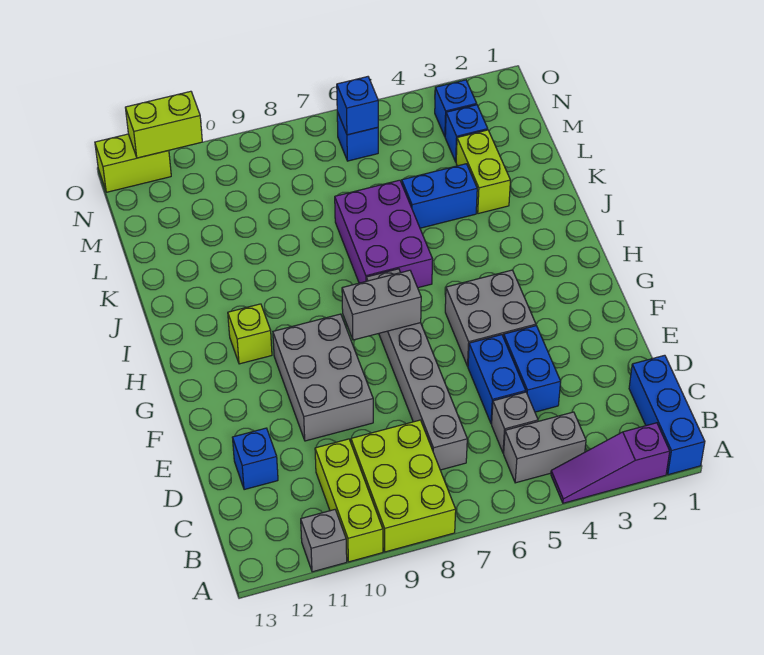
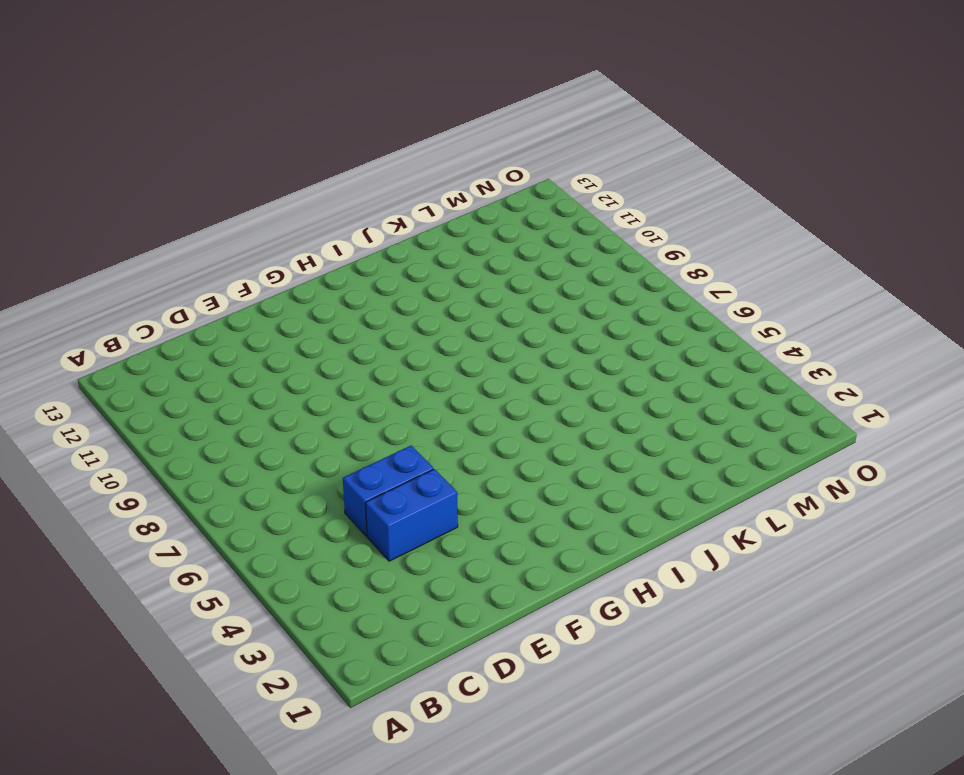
none -> blue brick A1:C1 level 1
none -> purple slope A2:A4 level 1 top 2
none -> lime brick A8:C9 level 1

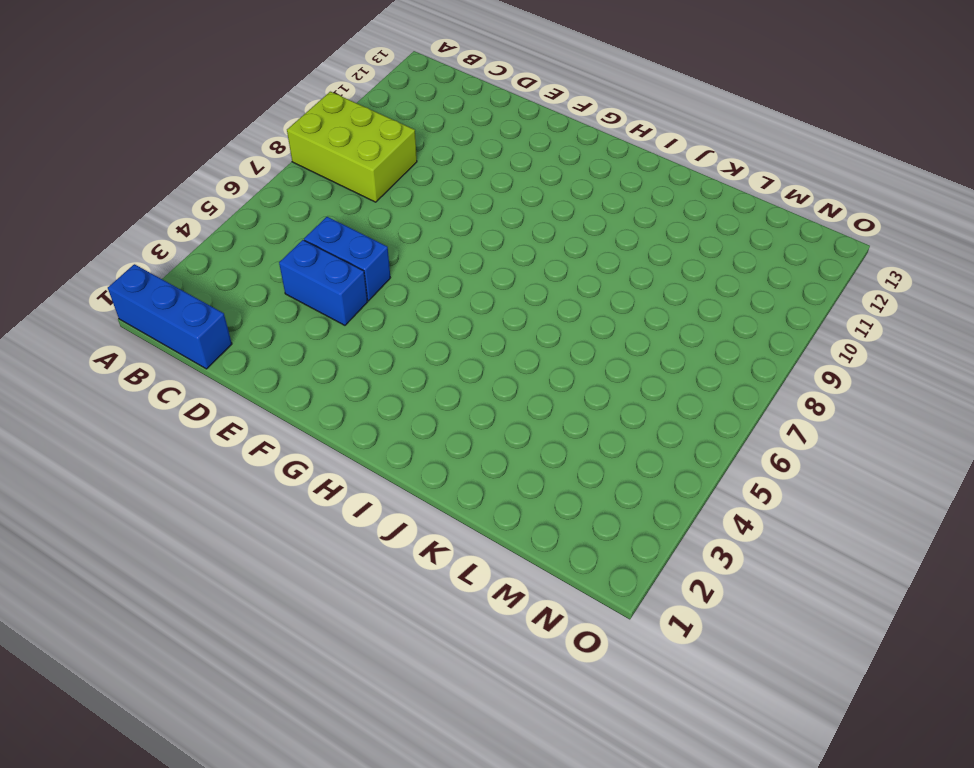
none -> purple slope A2:A4 level 1 top 2
none -> lime brick A10:C10 level 1
none -> grey brick A11 level 1

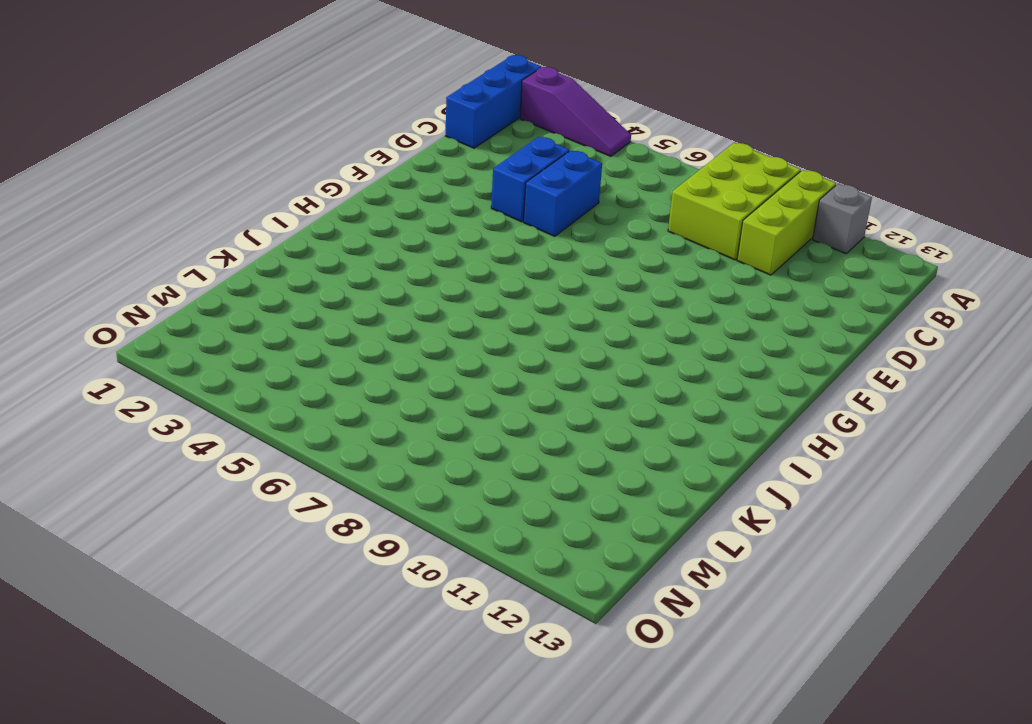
none -> grey brick B4:B5 level 1
none -> grey brick C5 level 1
none -> grey brick C7:H7 level 1

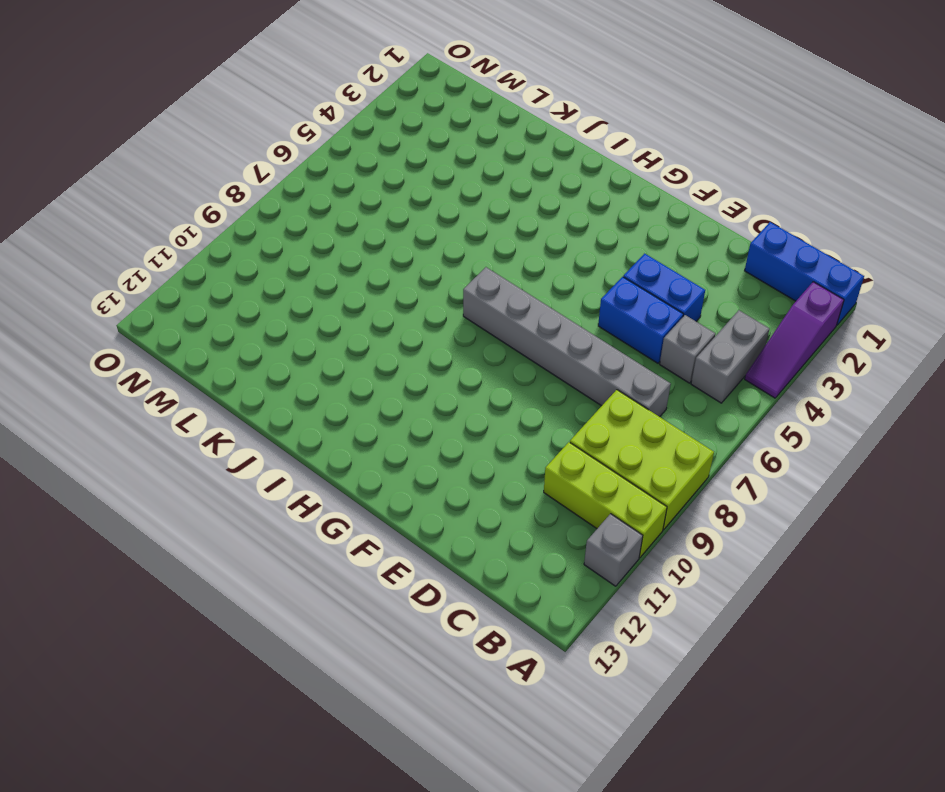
none -> blue brick D12 level 1
none -> grey brick E9:G10 level 1
none -> grey brick F4:G5 level 1

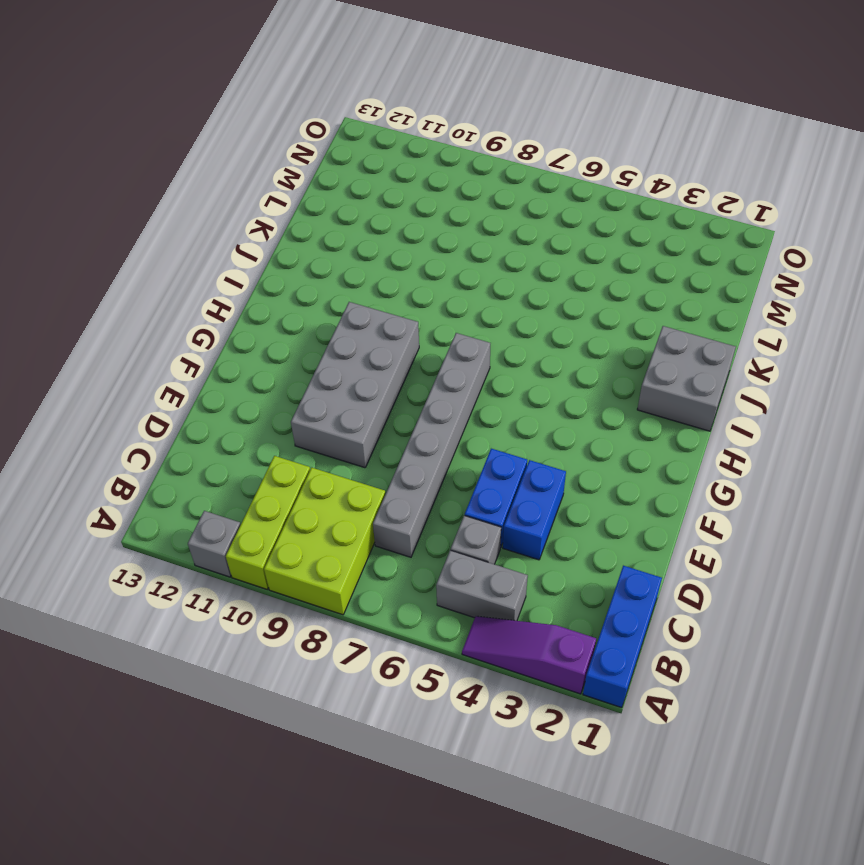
grey brick E9:H10 level 1 -> grey brick E9:G10 level 1
grey brick I1:J2 level 1 -> grey brick F4:G5 level 1
none -> blue brick D12 level 1
none -> lime brick H11 level 1
none -> purple brick I6:K7 level 1

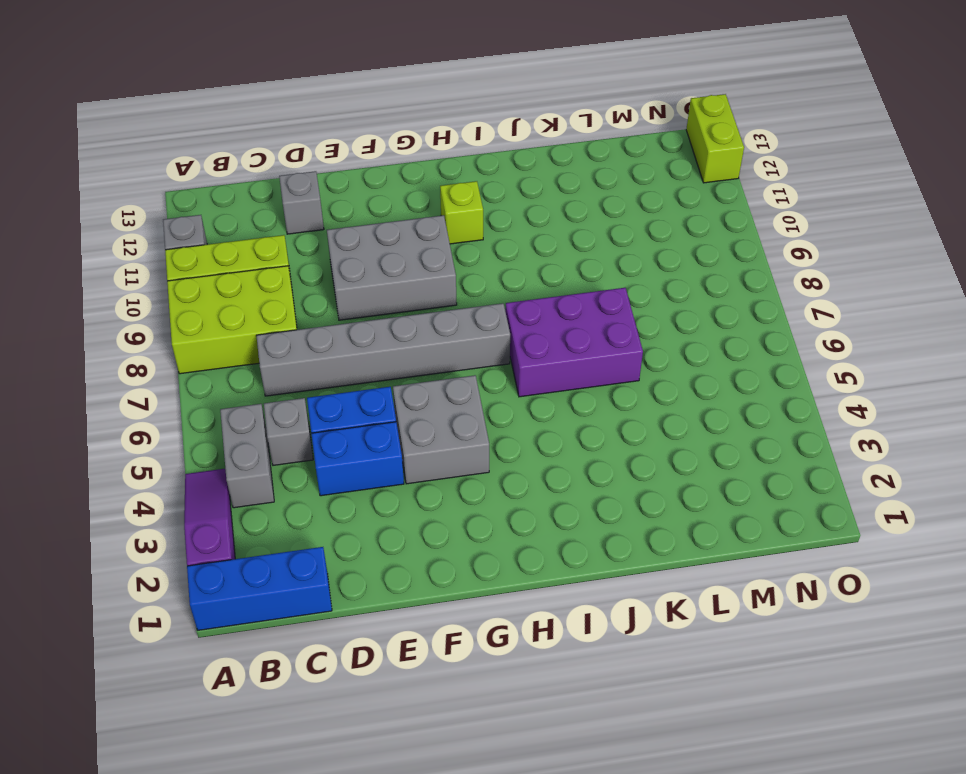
grey brick D12 level 1 -> blue brick D12 level 1
none -> lime brick K3:L3 level 1
none -> blue brick K4:K5 level 1
none -> blue brick M3 level 1

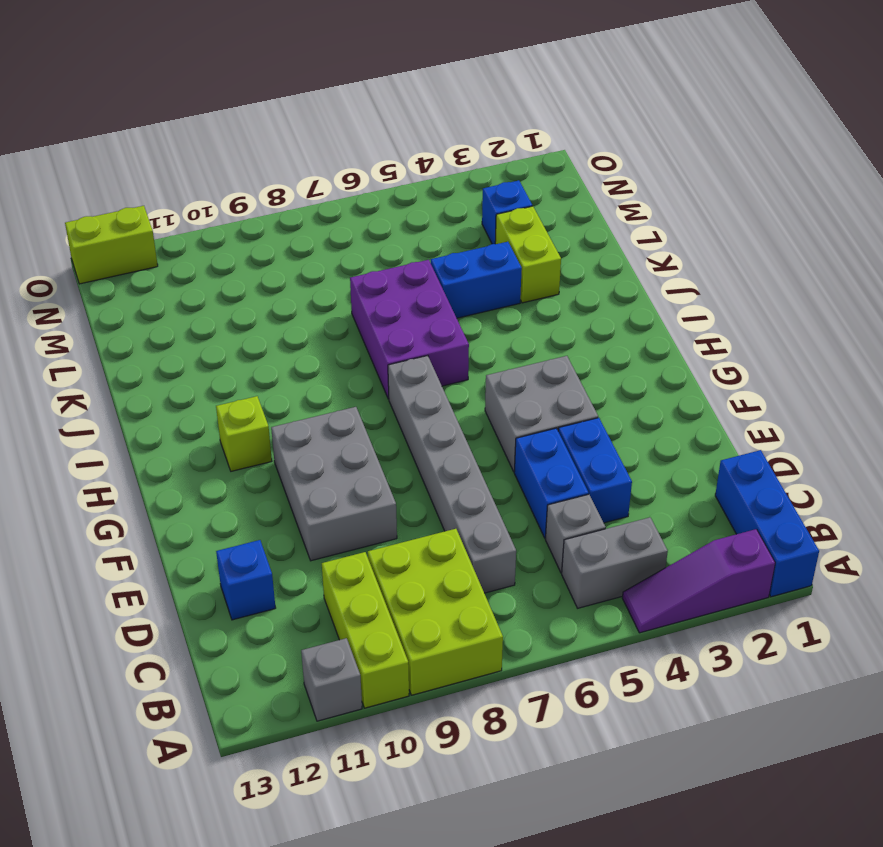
none -> blue brick N3 level 1
none -> blue brick N6 level 1
none -> grey brick G7:G8 level 2

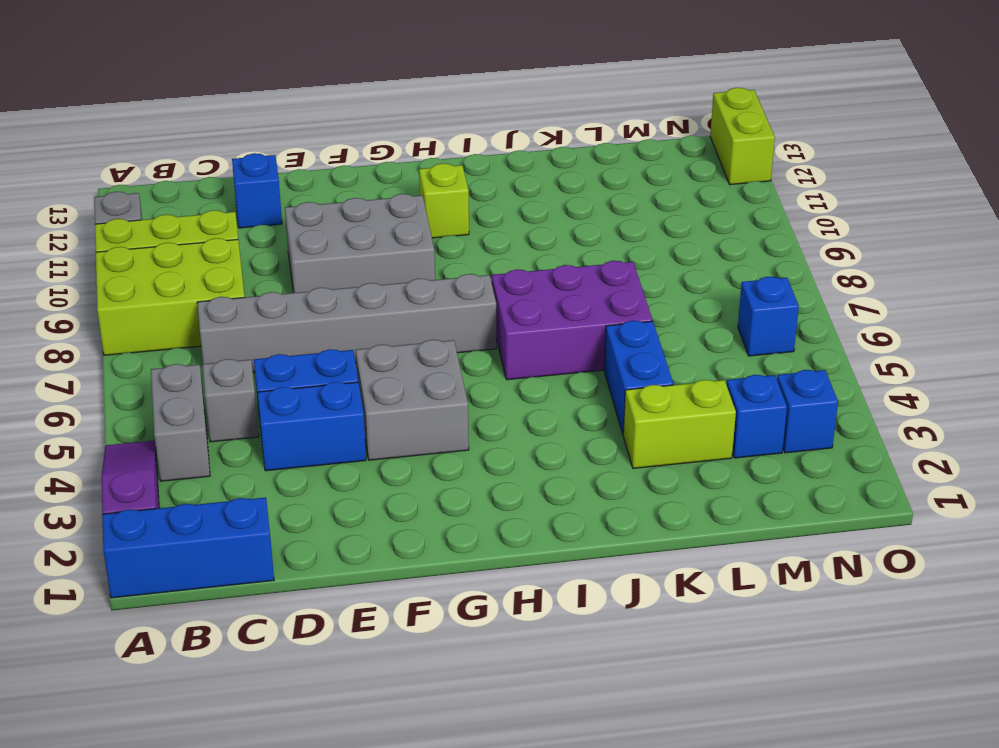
none -> grey brick G7:G8 level 2
none -> blue brick N6 level 2
none -> lime brick O11:O12 level 2

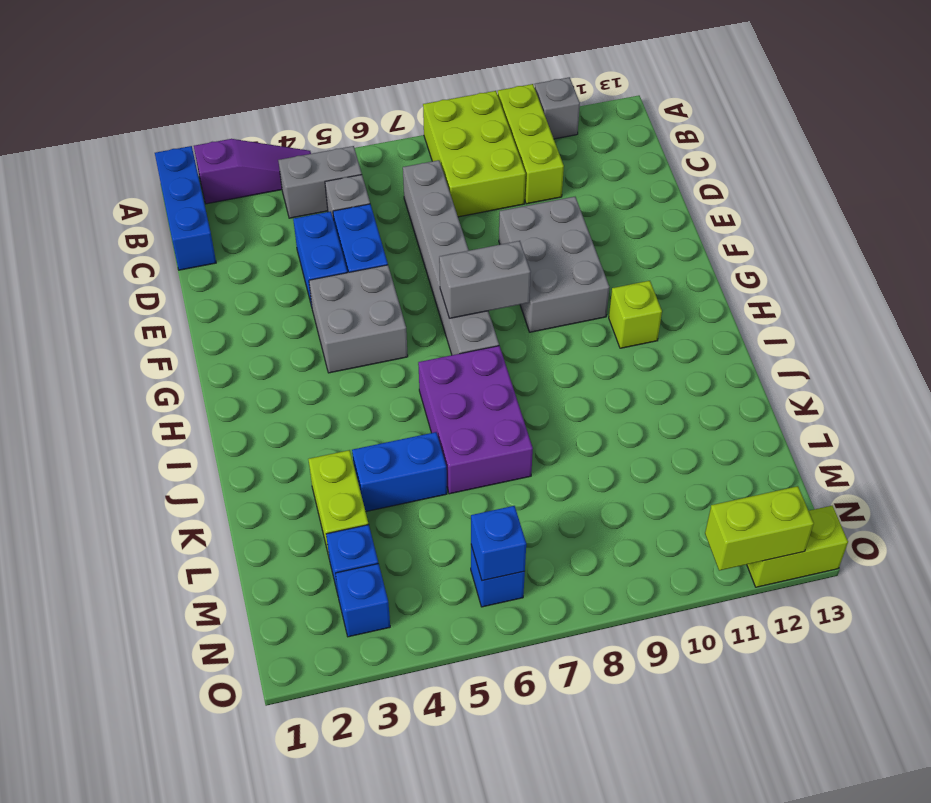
none -> blue brick D12 level 1

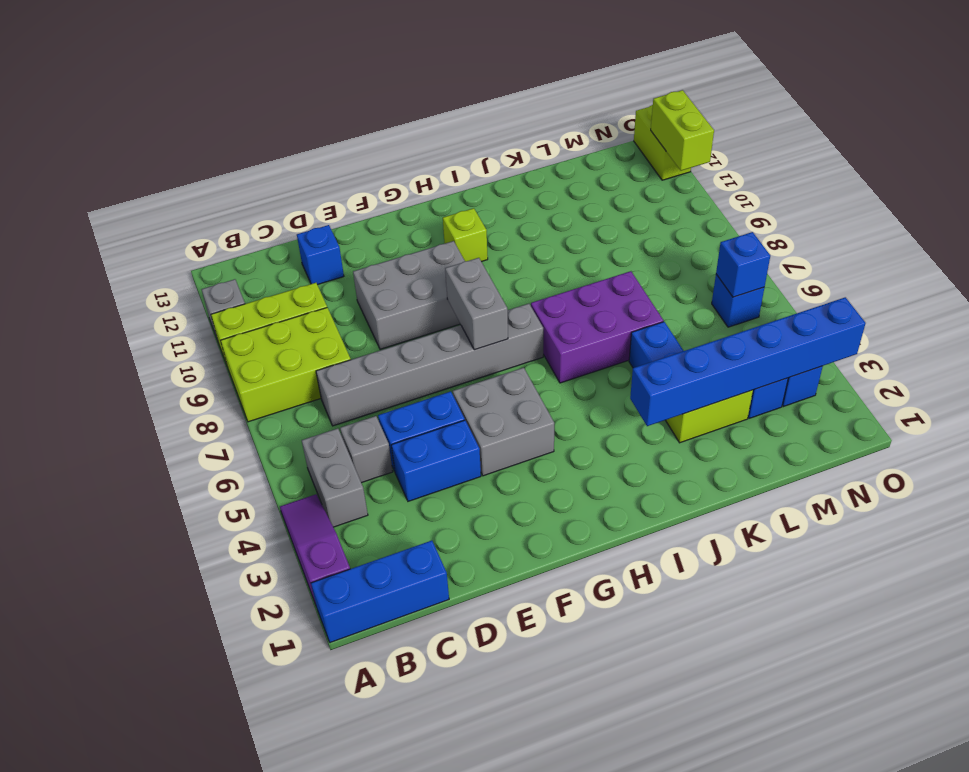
blue brick J3:O3 level 2 -> none

